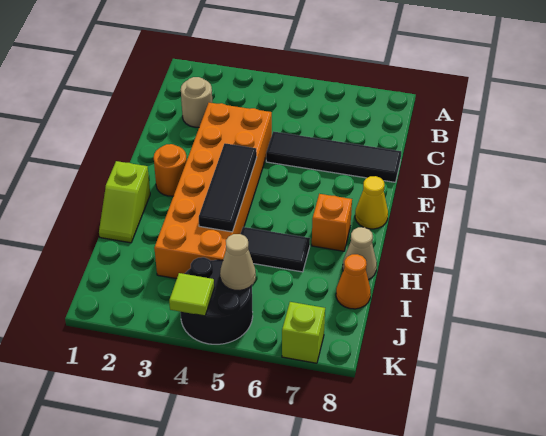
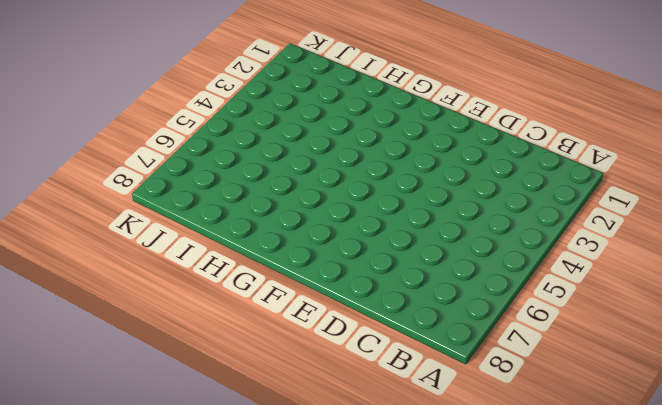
none -> tan round brick C2 level 1
none -> orange brick D3:I4 level 1
none -> black tile D5:D8 level 1

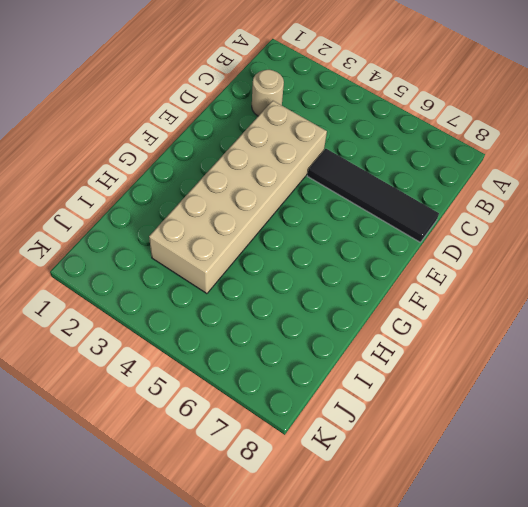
tan brick D3:I4 level 1 -> orange brick D3:I4 level 1
none -> orange round brick F2 level 1
none -> yellow cone F8 level 1
none -> lime slope G1:H1 level 1 top G

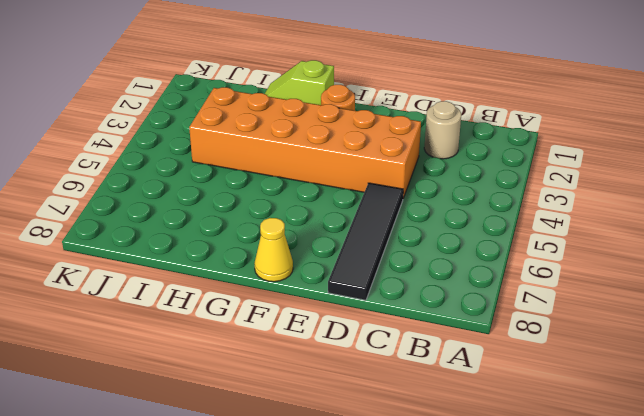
none -> orange brick G7 level 1
none -> black tile H5:H6 level 1
none -> tan cone H8 level 1

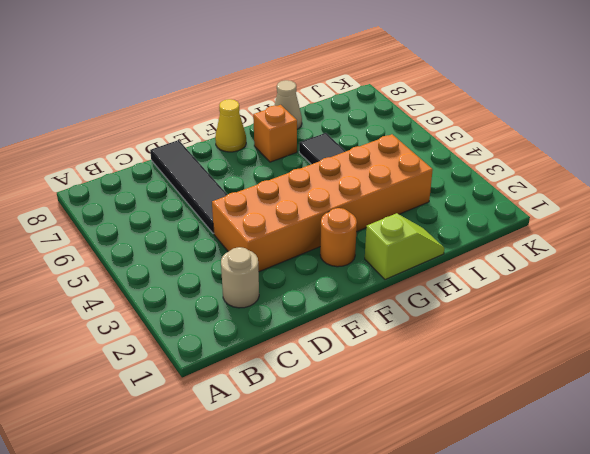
none -> orange cone I8 level 1
none -> black round brick J4:K5 level 1
none -> lime brick K7 level 1

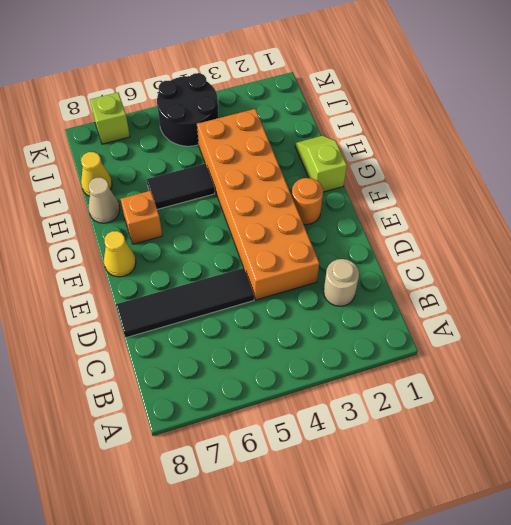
yellow cone I8 level 1 -> orange cone I8 level 1
none -> black tile F4:H4 level 2
none -> tan cone J5 level 2
none -> lime tile K4 level 2

